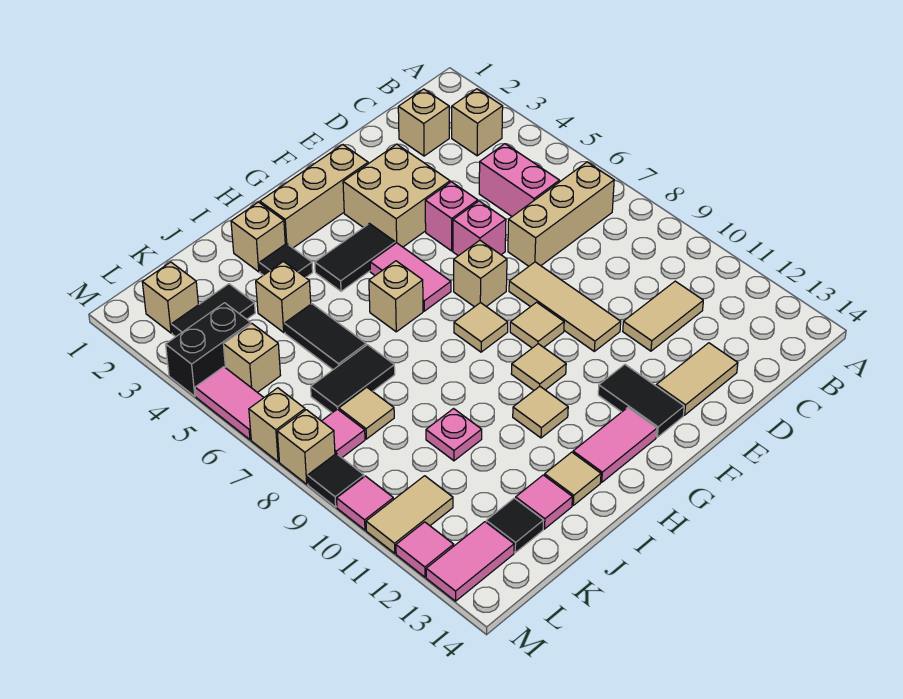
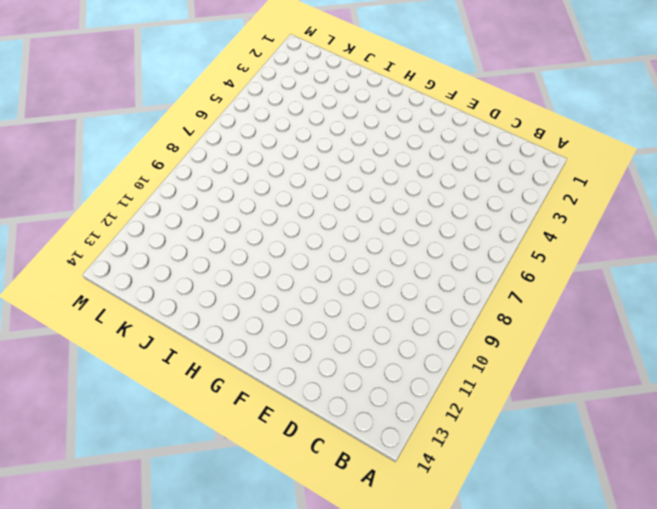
none -> tan brick B3 level 1
none -> tan brick B7:D7 level 1
none -> tan brick C2 level 1
none -> pink brick C5:C6 level 1

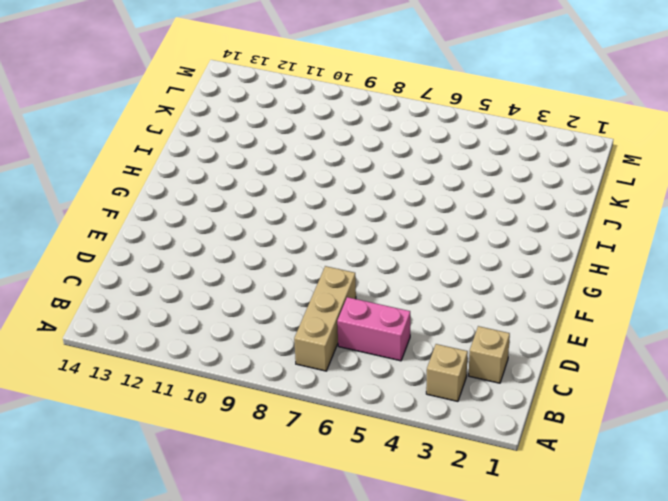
none -> tan tile C11:D11 level 1
none -> tan tile D13:E13 level 1
none -> tan brick E3:F4 level 1
none -> pink brick E5 level 1

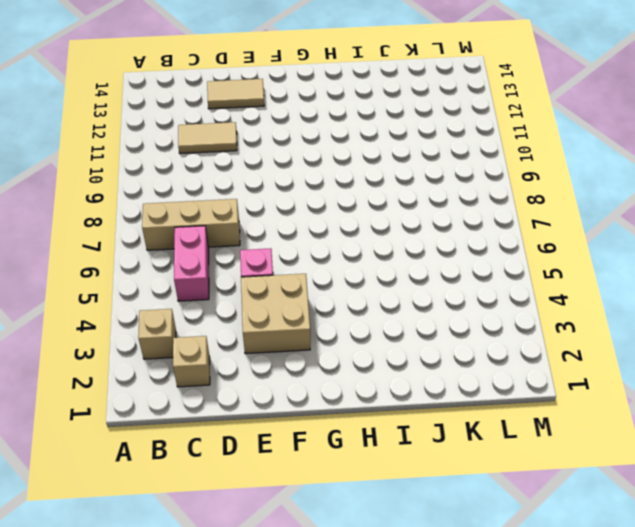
none -> pink brick E6 level 1
none -> tan tile E8:E10 level 1
none -> tan brick F2:H2 level 1
none -> tan brick F7 level 1

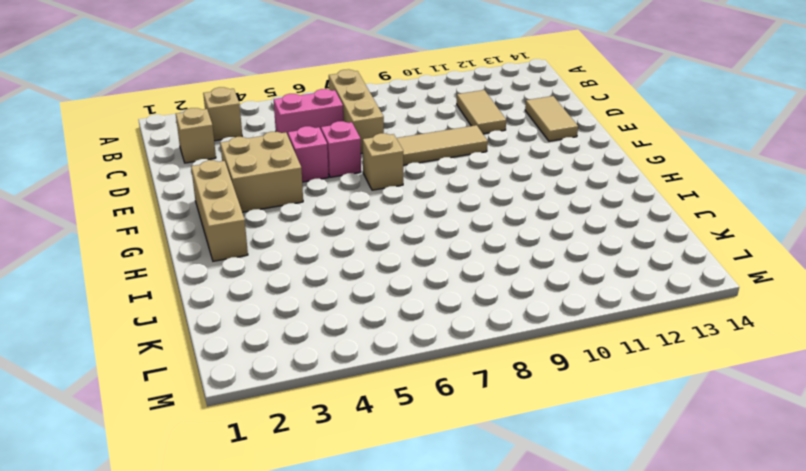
none -> tan tile F9 level 1
none -> black tile F12:F13 level 1
none -> black tile G4:H4 level 1
none -> pink tile G5:G6 level 1

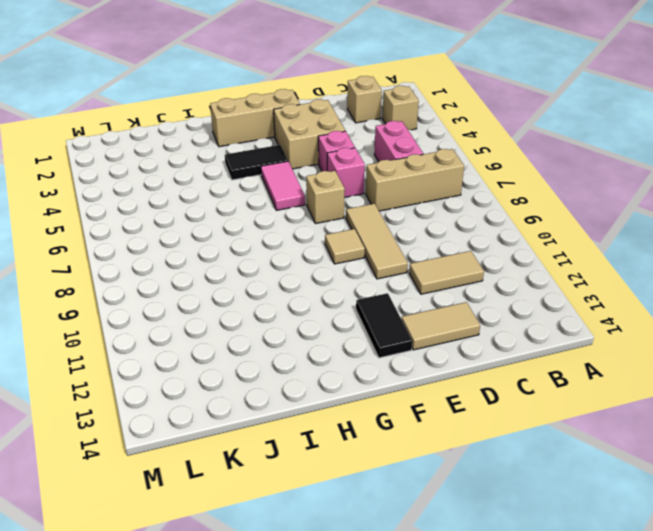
none -> tan tile G8 level 1
none -> tan tile G10 level 1
none -> pink tile G13:H13 level 1
none -> tan brick H6 level 1

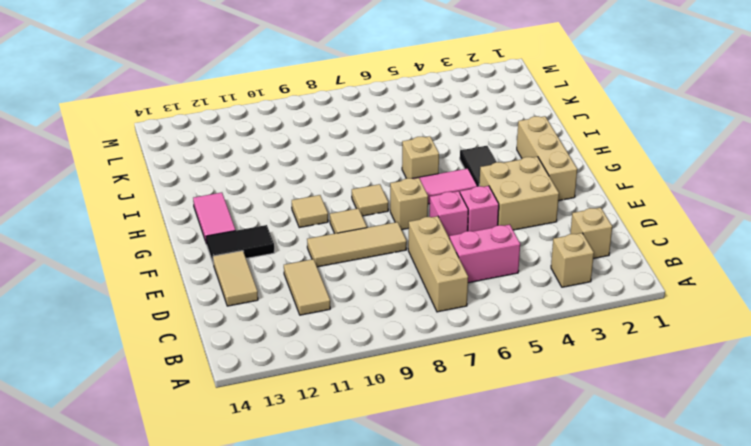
none -> tan tile H11 level 1
none -> tan brick I2 level 1
none -> black tile I3 level 1
none -> tan tile I13 level 1

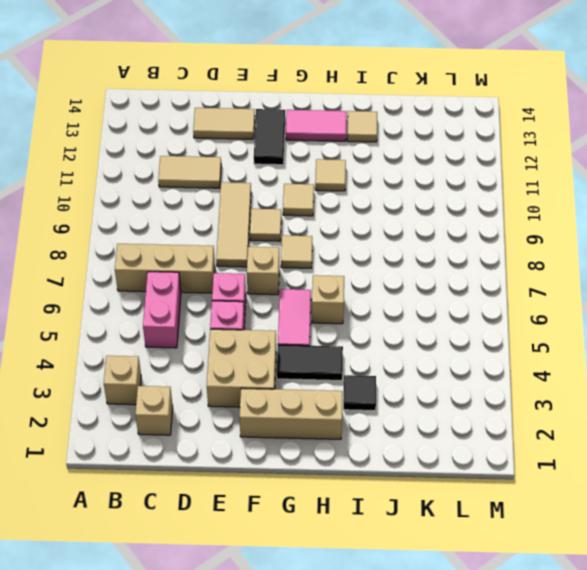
none -> tan brick I2 level 1
none -> tan brick J4 level 1
none -> black tile J5:J6 level 1
none -> black tile J7:K7 level 1

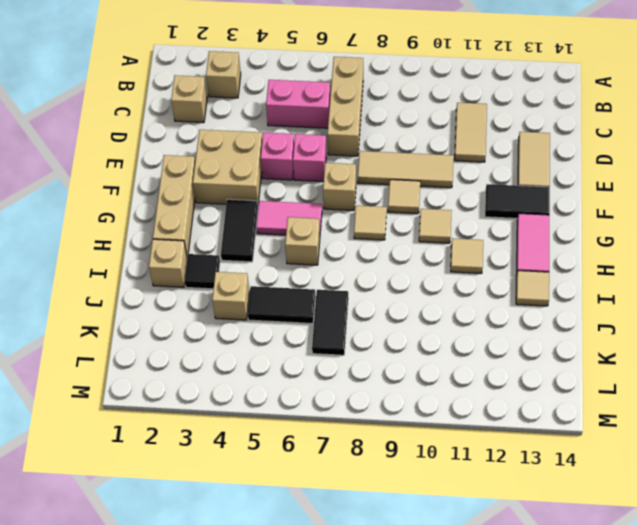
none -> pink plate J10 level 1
none -> pink tile J13 level 1
none -> black tile K3:L3 level 1
none -> tan tile K8 level 1

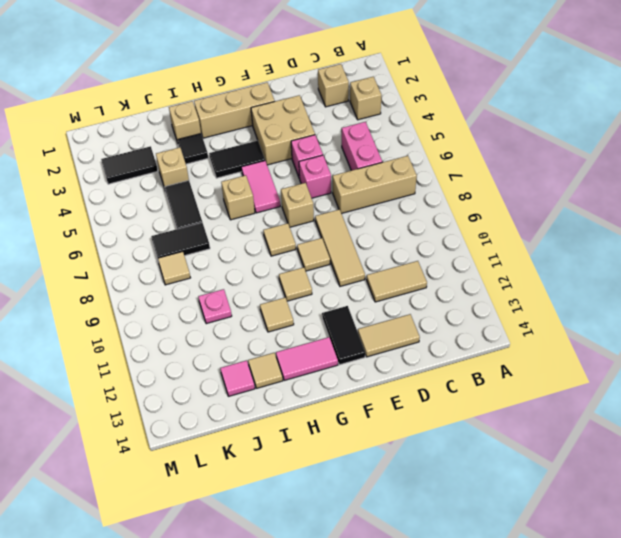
none -> black tile K13 level 1
none -> tan brick L2 level 1
none -> black brick L4:M4 level 1
none -> tan brick L5 level 1

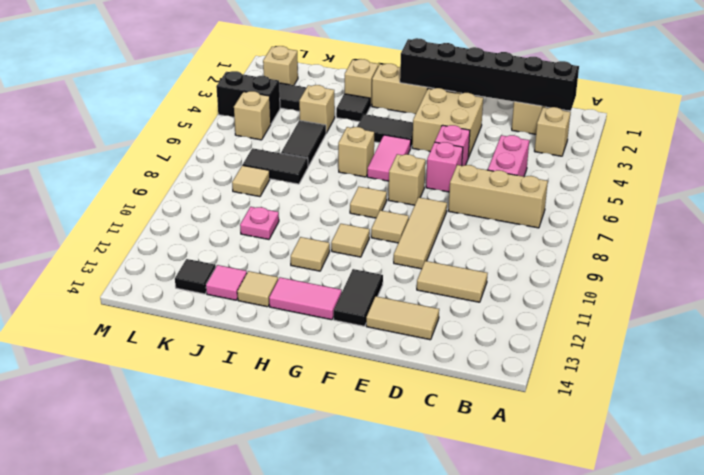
black brick B2:G2 level 2 -> none
none -> pink tile L8 level 1
none -> tan tile L11:M11 level 1
none -> pink tile L13:M13 level 1
none -> pink tile M5:M6 level 1

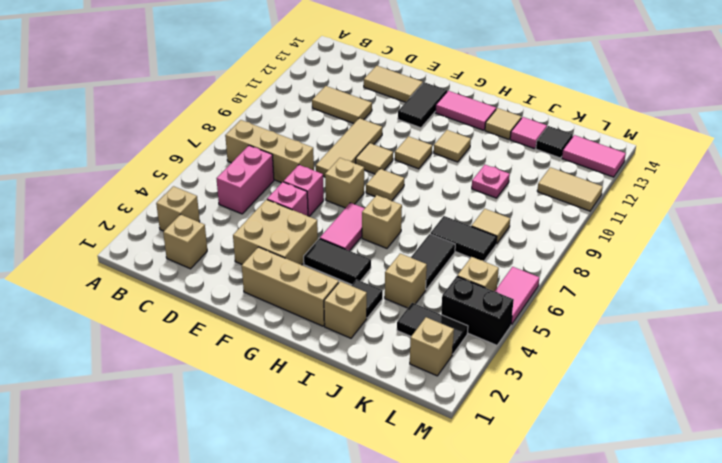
none -> pink tile L8 level 1
none -> tan brick M7 level 1
none -> tan brick M8 level 1
none -> black tile M9 level 1

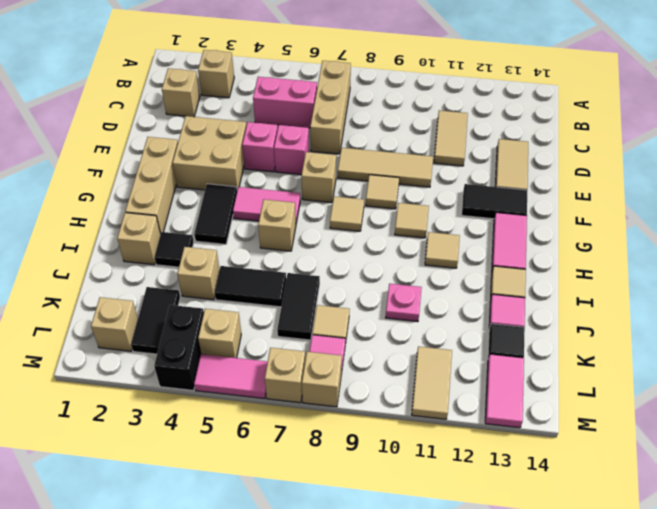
none -> black tile M9 level 1
none -> pink tile M10 level 1
none -> pink tile M12 level 1

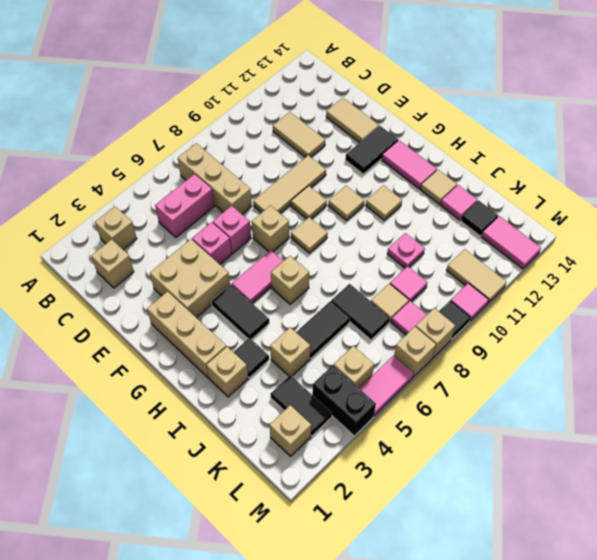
pink tile K9 level 1 -> pink tile M12 level 1

